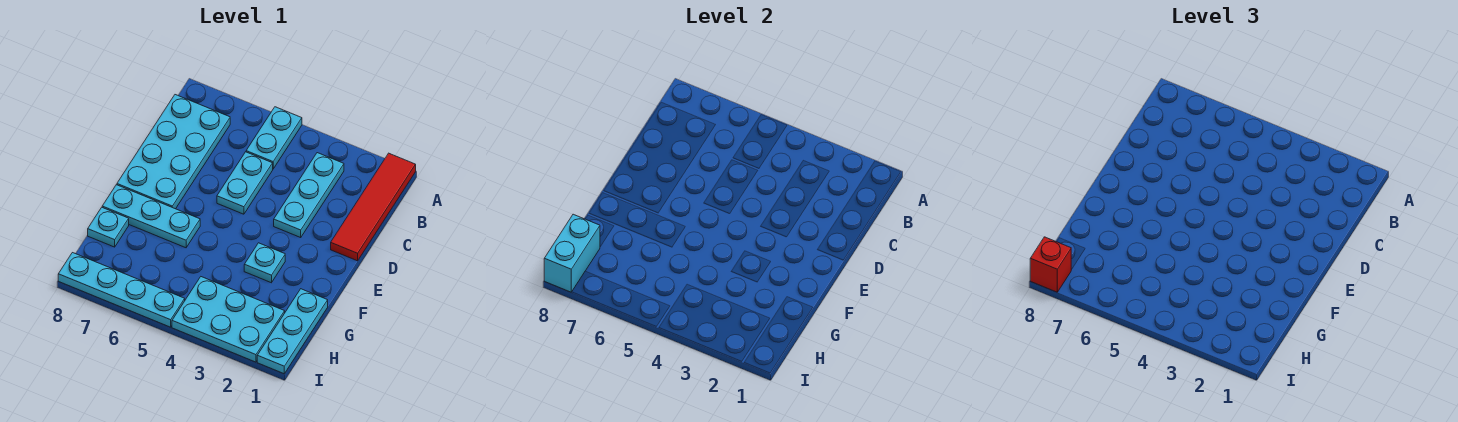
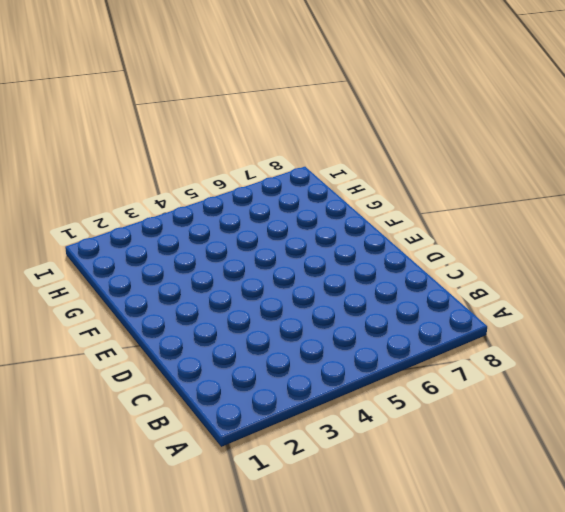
none -> red tile A1:D1 level 1
none -> cyan plate A5:B5 level 1
none -> cyan plate B3:D3 level 1

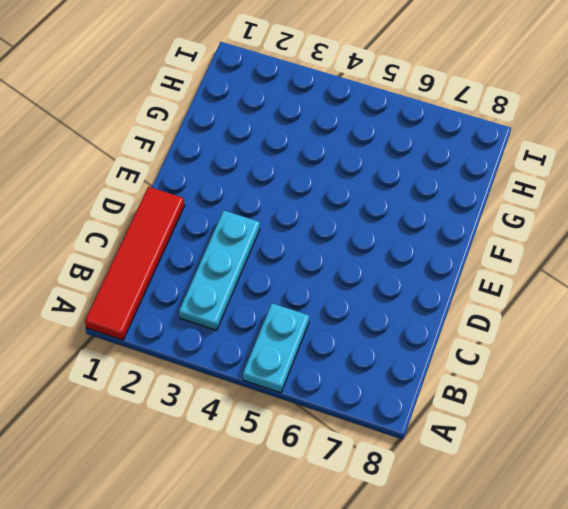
none -> cyan plate B7:E8 level 1
none -> cyan plate C5:D5 level 1
none -> cyan plate F3 level 1

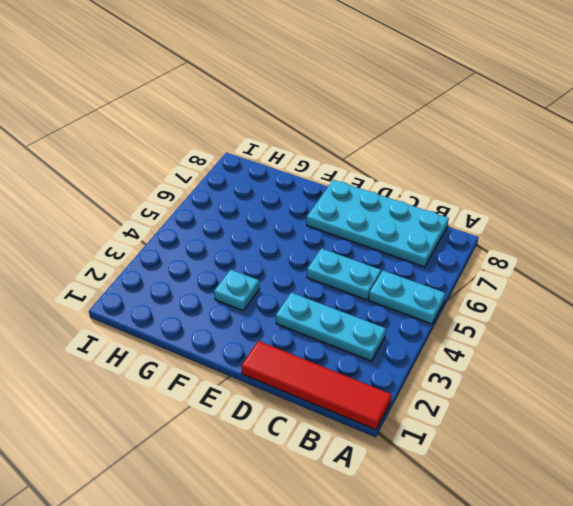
none -> cyan plate F6:F8 level 1
none -> cyan plate G1:I1 level 1
none -> cyan plate G8 level 1

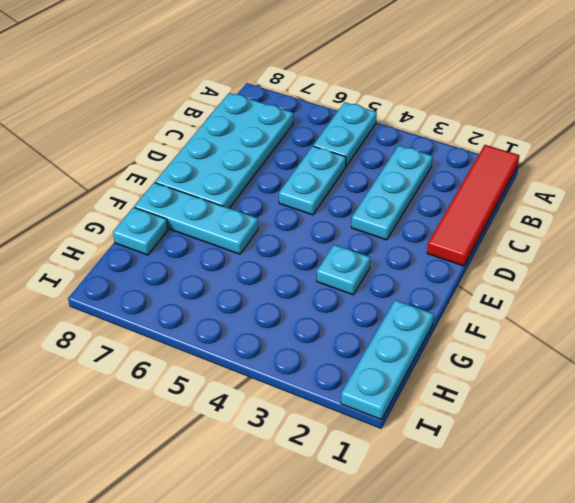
none -> cyan plate H2:I4 level 1
none -> cyan plate I5:I8 level 1
none -> cyan brick H8:I8 level 2

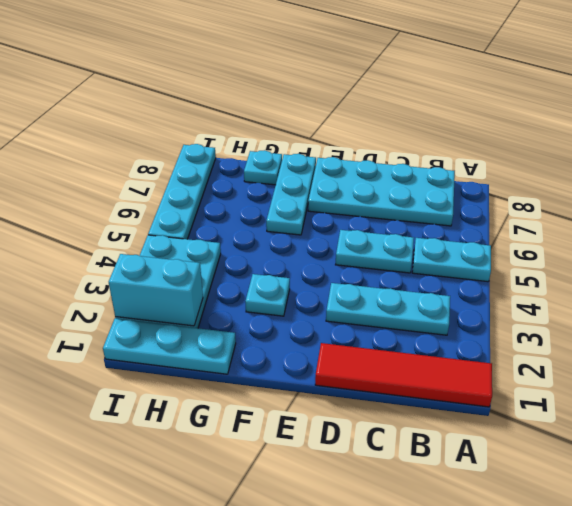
cyan brick H2:I2 level 2 -> cyan brick H8:I8 level 2
none -> red brick I8 level 3

